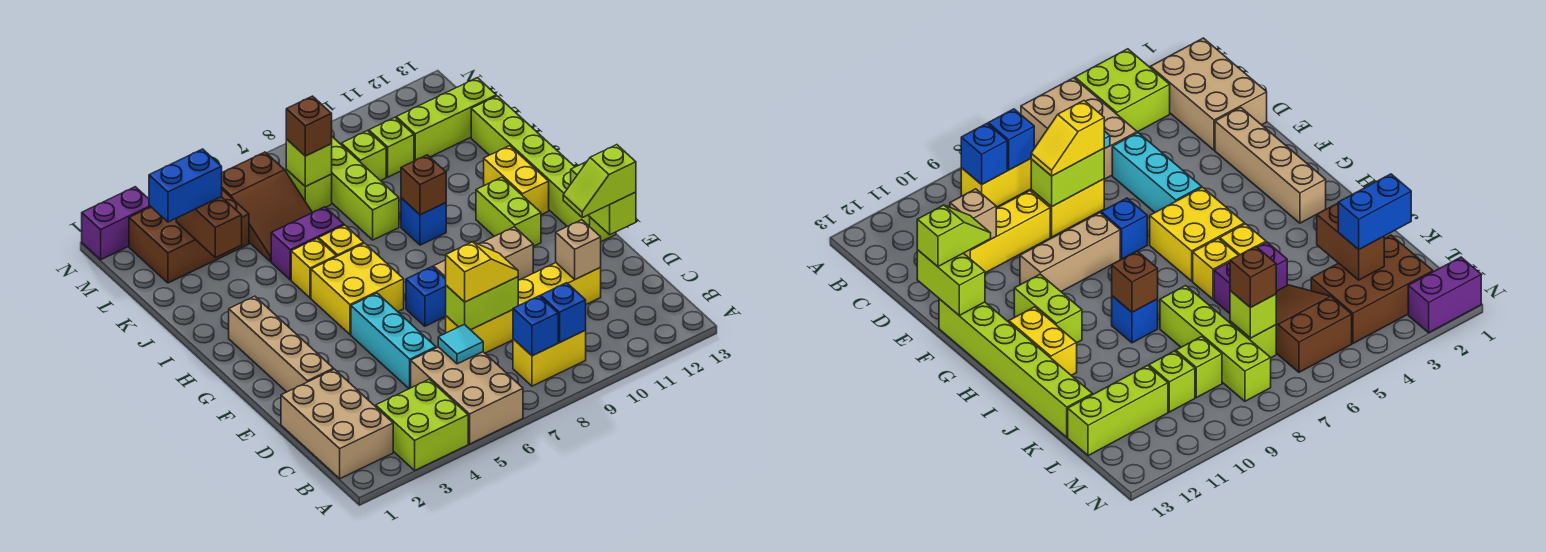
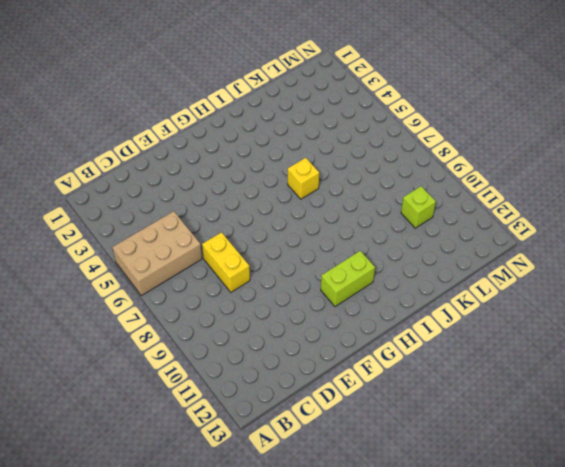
none -> lime brick A3:B4 level 1
none -> tan brick B1:D2 level 1
none -> yellow brick B8:B9 level 1
none -> cyan brick D5:F5 level 1

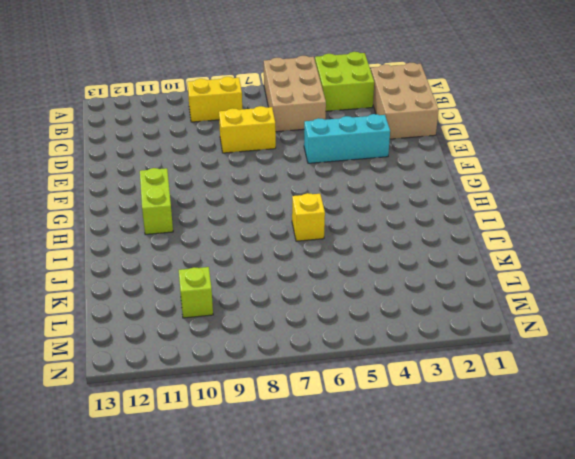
cyan brick E3:E5 level 1 -> cyan brick D5:F5 level 1
none -> yellow brick D9:D11 level 1
none -> tan brick E2:H2 level 1
none -> blue brick F7 level 1
none -> tan brick F8:F10 level 1

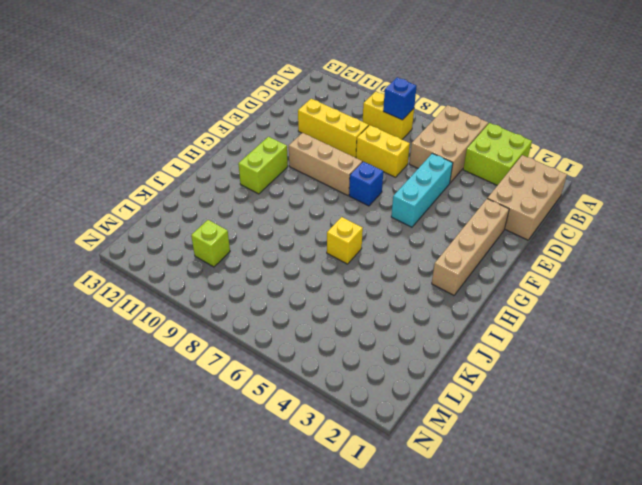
none -> lime brick F13:K13 level 1
none -> yellow brick G5:H6 level 1
none -> yellow brick H12:I12 level 1
none -> yellow brick I5 level 1

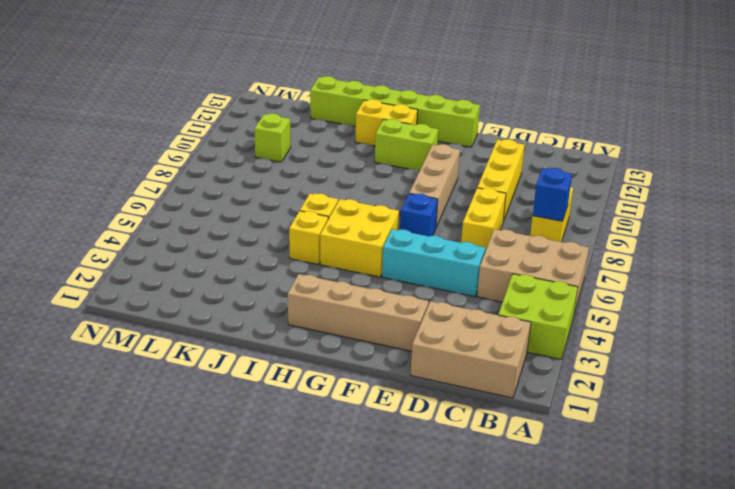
none -> blue brick I9 level 1
none -> purple brick J5:J6 level 1
none -> lime brick J8:M8 level 1
none -> brown slope K5:M6 level 1 top M

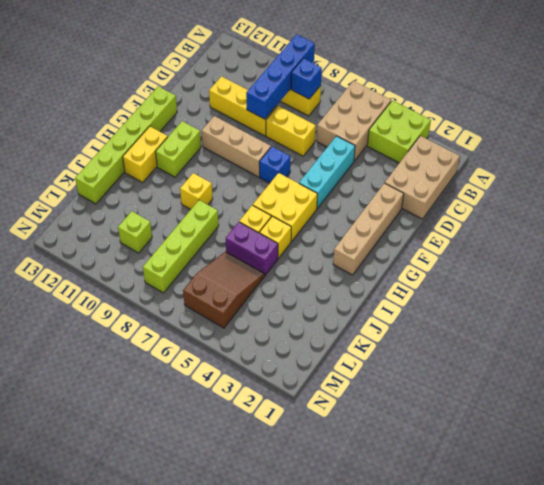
blue brick A9:D9 level 2 -> blue brick B9 level 2
yellow brick I9 level 1 -> blue brick I9 level 1
none -> brown brick L2:M4 level 1
none -> lime brick L7 level 1
none -> lime brick L9 level 1
none -> lime brick L11:L13 level 1

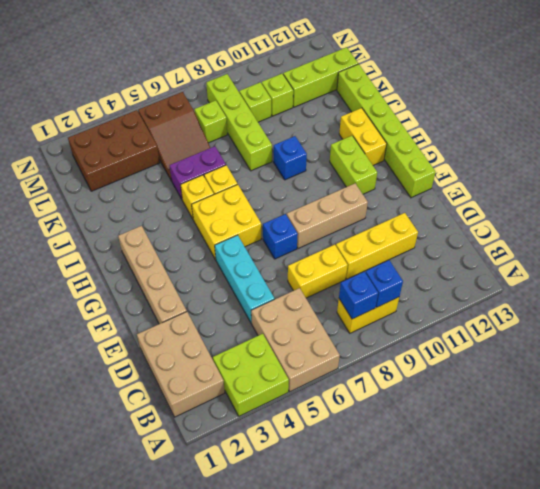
none -> purple brick N1:N2 level 1
none -> cyan tile C6 level 2
none -> lime brick D7:D8 level 2
none -> tan brick D11 level 2

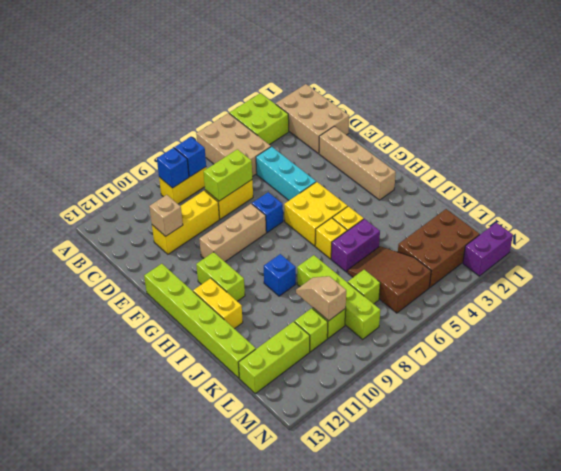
tan slope K9:L9 level 2 top L -> none
none -> cyan tile C6 level 2
none -> lime brick E13:F13 level 2
none -> brown brick I9 level 2
none -> brown brick K3:L3 level 2

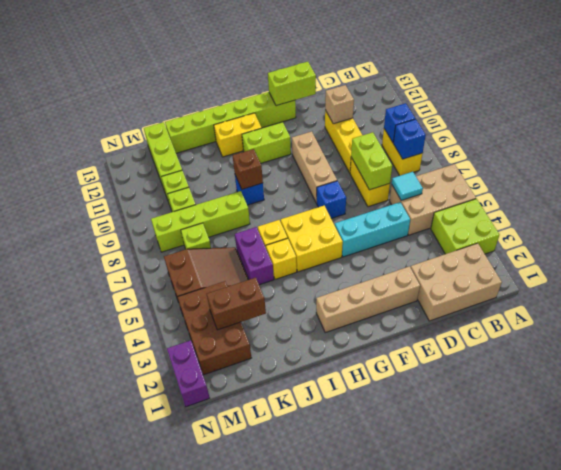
none -> lime brick L7 level 2
none -> yellow slope D7:D8 level 3 top 7
none -> lime slope E12:E13 level 3 top 13
none -> blue brick L2:L3 level 3

